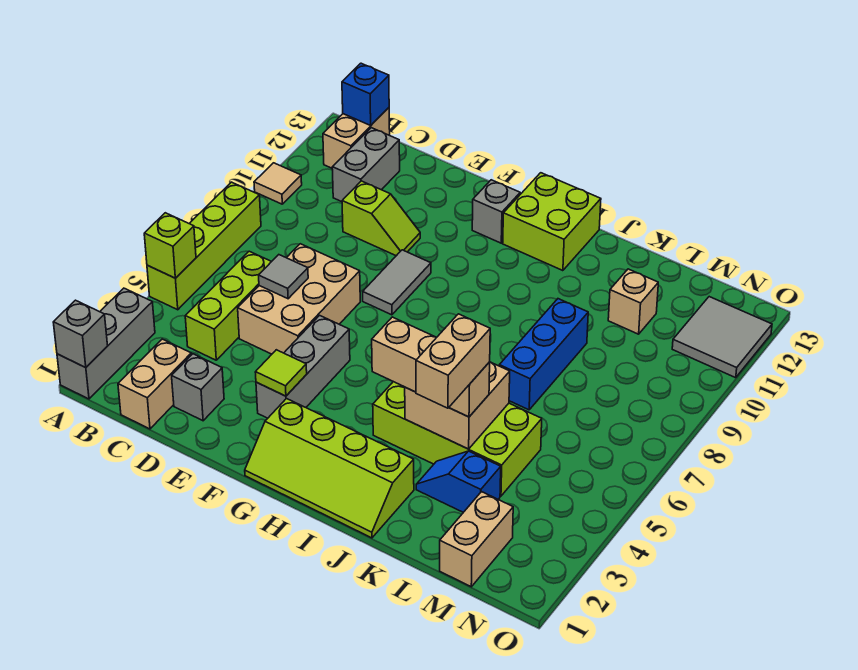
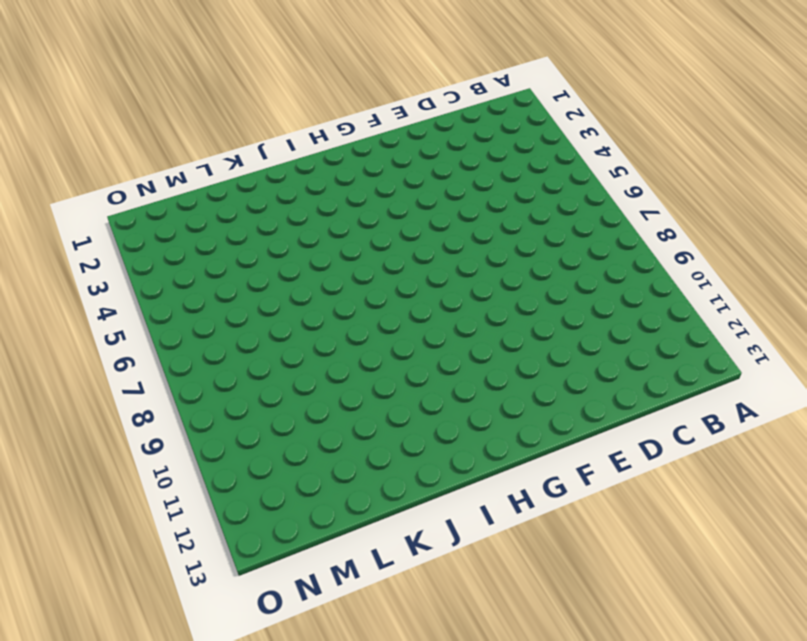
none -> grey brick A1:A3 level 1
none -> lime brick A5:A8 level 1
none -> tan tile A10 level 1

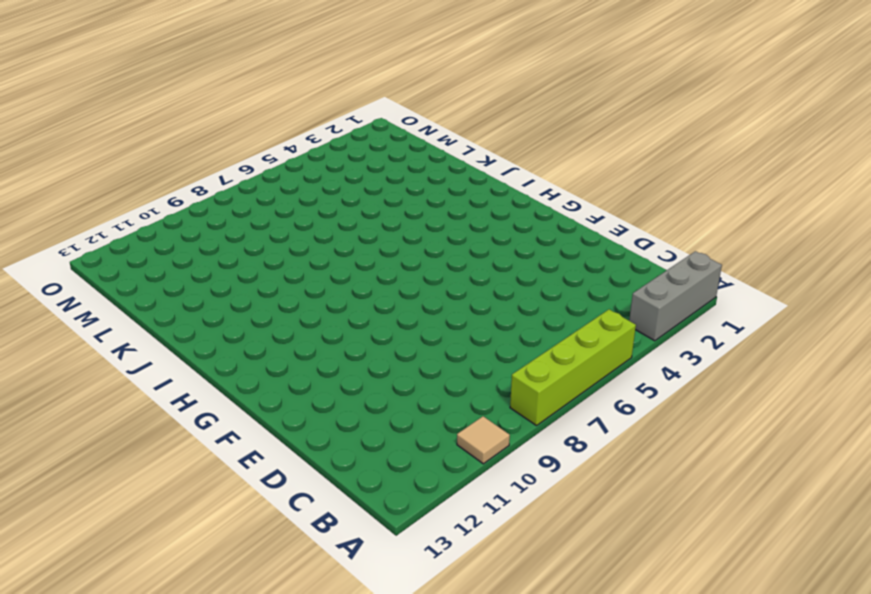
none -> tan brick B12:B13 level 1
none -> tan brick C1:C2 level 1
none -> lime brick C4:C6 level 1

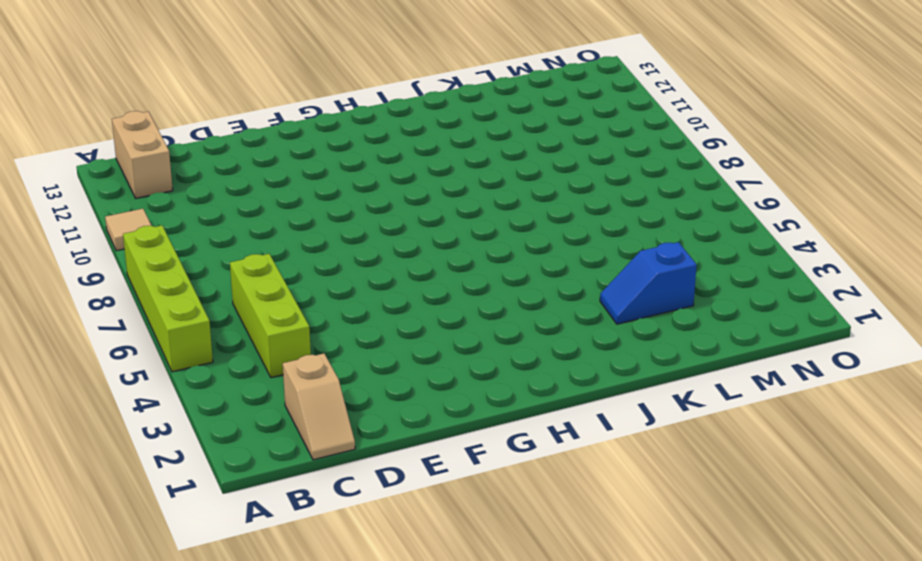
tan slope C1:C2 level 1 top 2 -> tan brick C1:C2 level 1
none -> grey brick A1:A3 level 1
none -> grey brick C11:C12 level 1
none -> grey brick D2 level 1

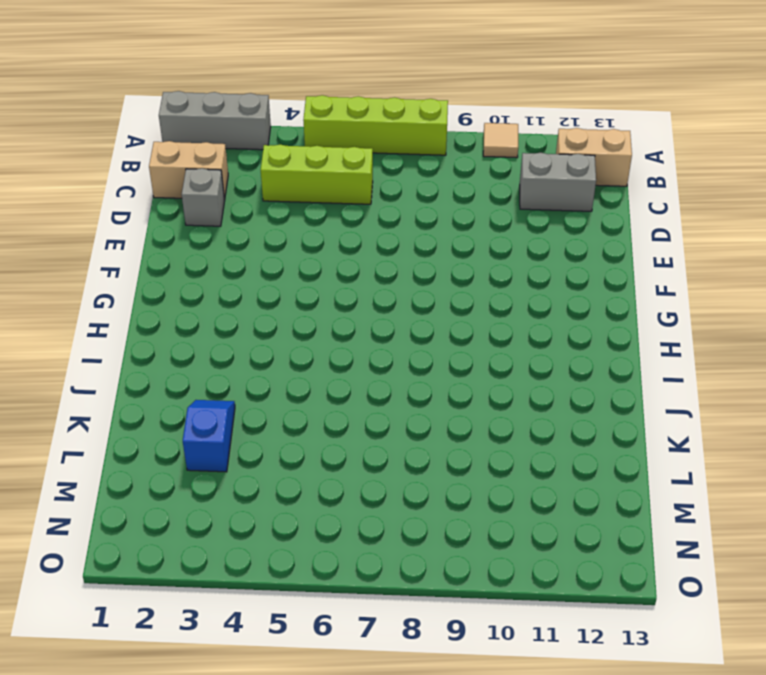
none -> tan brick D5:E7 level 1
none -> lime slope D10:E10 level 1 top D
none -> grey brick F3:F5 level 1

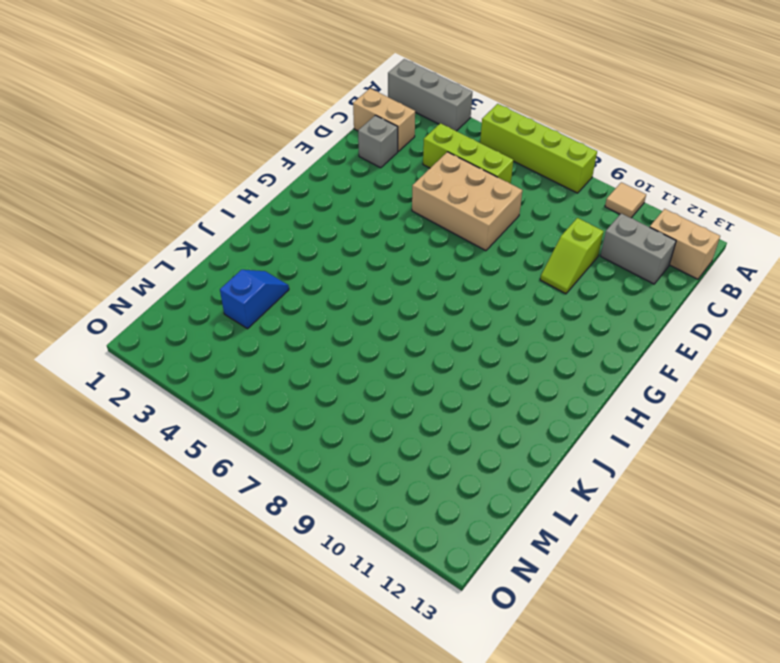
none -> grey brick F3:F5 level 1
none -> grey tile F8:F9 level 1
none -> lime slope G1:J2 level 1 top 2

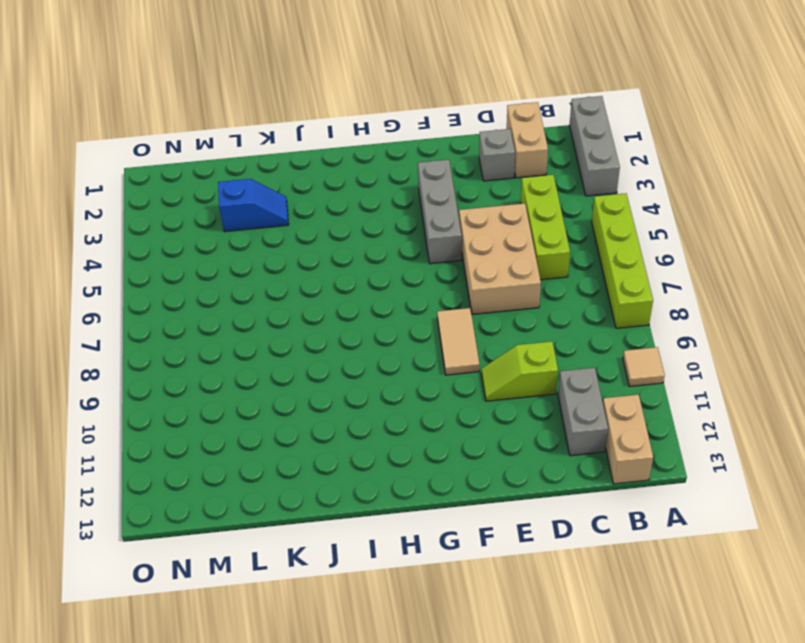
tan tile F8:F9 level 1 -> grey tile F8:F9 level 1
none -> lime slope G1:J2 level 1 top 2
none -> grey brick G12 level 1
none -> lime brick H12:I13 level 1

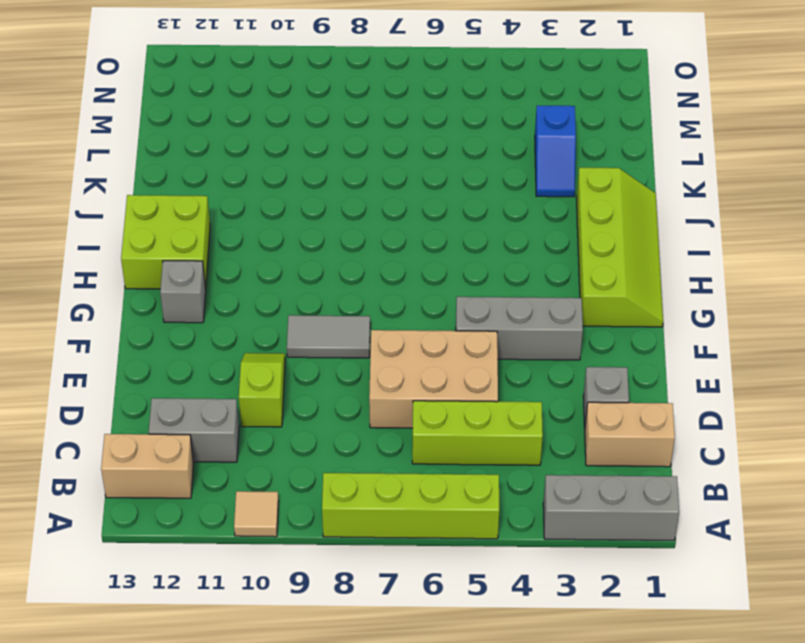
none -> lime brick I4:L5 level 1
none -> blue brick K7:K9 level 1
none -> tan brick L11 level 1

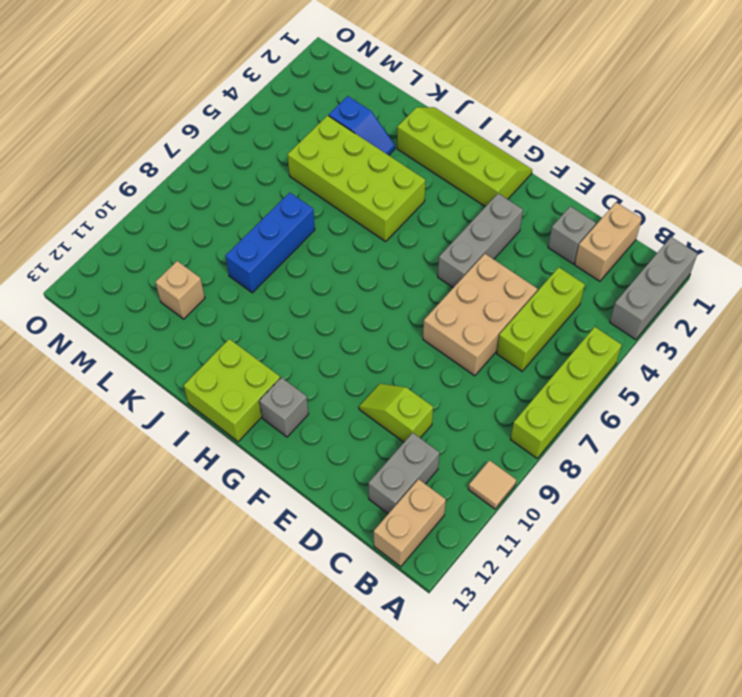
none -> grey tile F8:F9 level 1
none -> tan brick M1:M2 level 1
none -> grey tile N11:O12 level 1

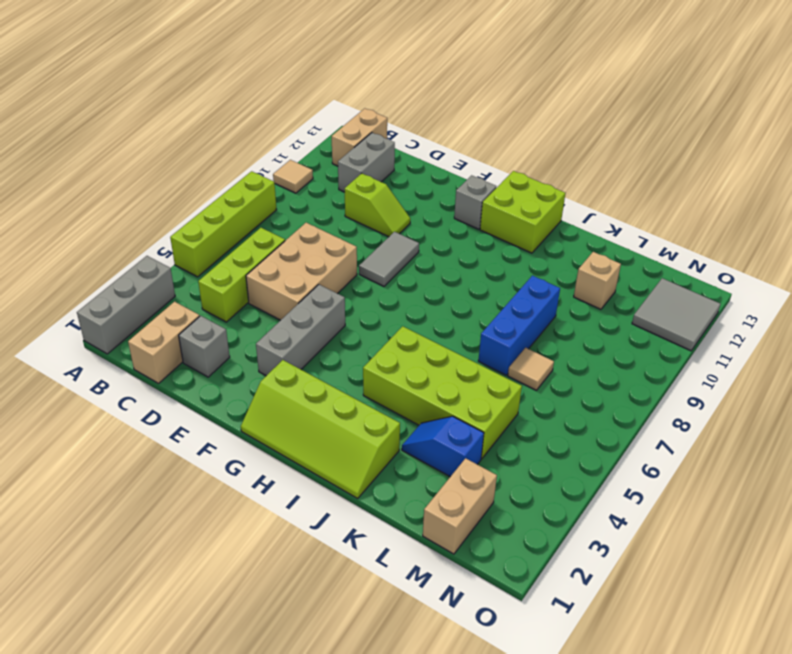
tan tile L7 level 1 -> none
none -> grey brick A1 level 2
none -> lime brick A5 level 2
none -> blue brick B13 level 2

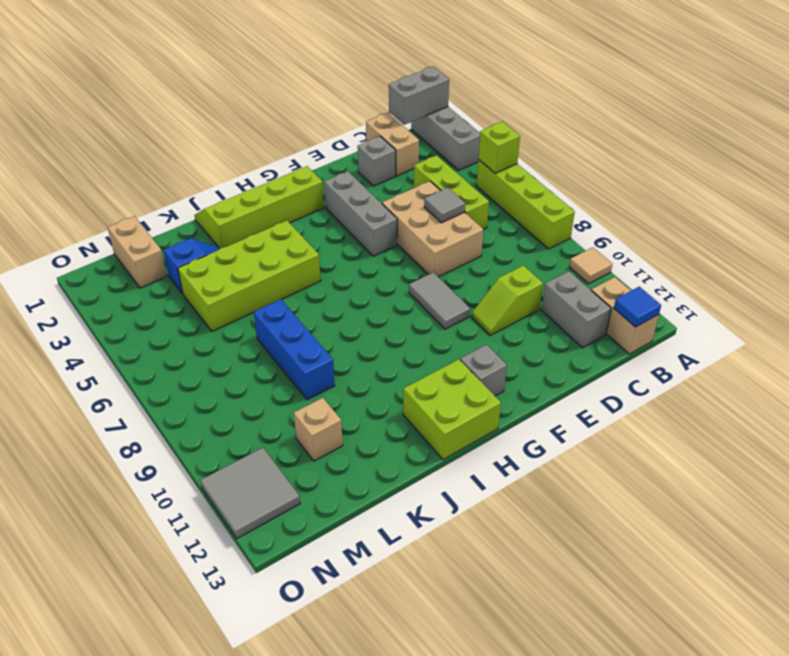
grey brick A1:B1 level 2 -> grey brick A1 level 2
blue tile B13 level 2 -> blue brick B13 level 2
none -> lime tile F3 level 2
none -> tan brick J4:K5 level 2
none -> tan brick I4:K4 level 3

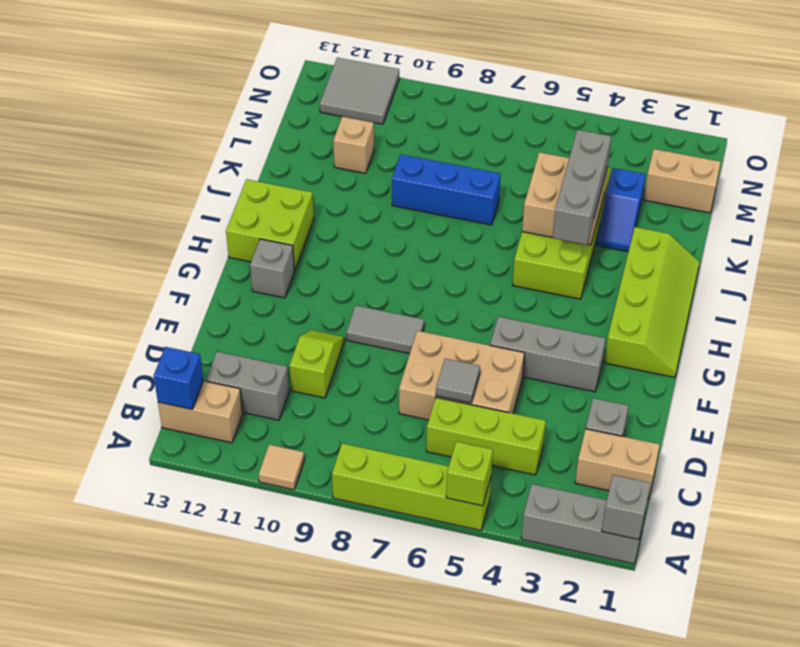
grey brick I4:K4 level 3 -> tan brick I4:K4 level 3
none -> lime tile F3 level 2
none -> tan brick K3:K4 level 4

